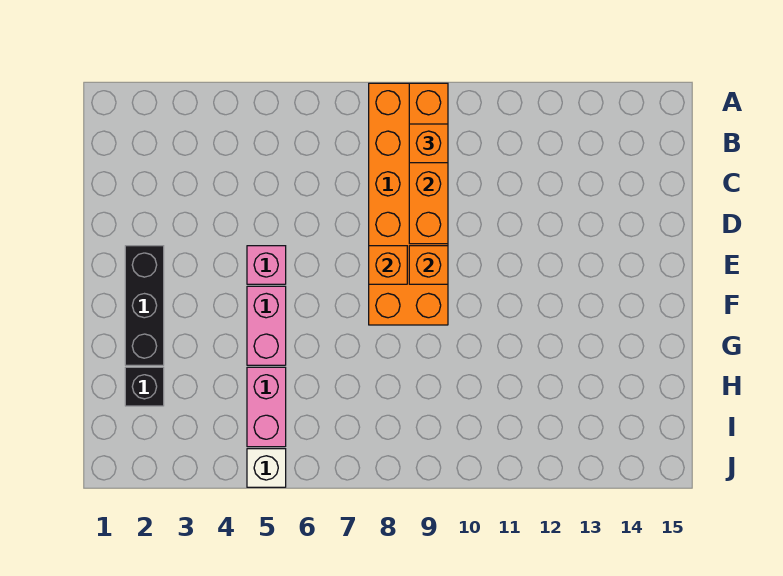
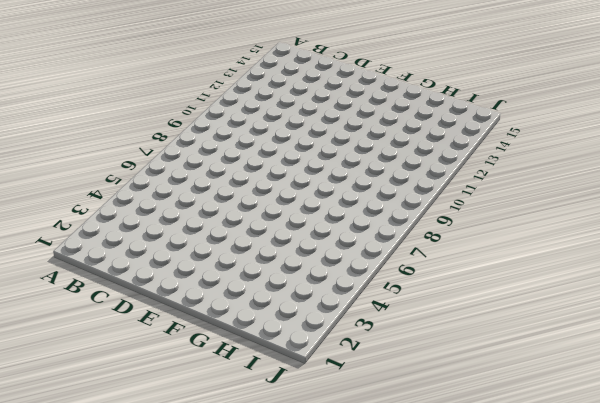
none -> orange brick A8:F9 level 1
none -> black brick E2:G2 level 1

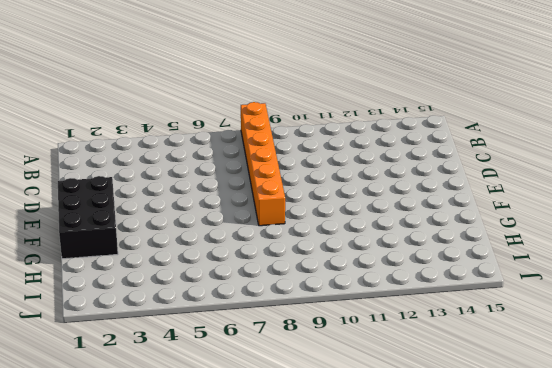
orange brick A8:F8 level 1 -> orange brick A8:F9 level 1
black brick E1:G2 level 1 -> black brick E2:G2 level 1
none -> pink brick E5 level 1
none -> pink brick F5:G5 level 1

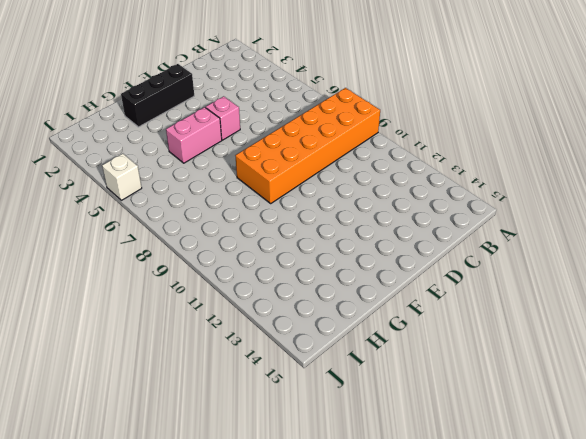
none -> black brick H2 level 1
none -> pink brick H5:I5 level 1

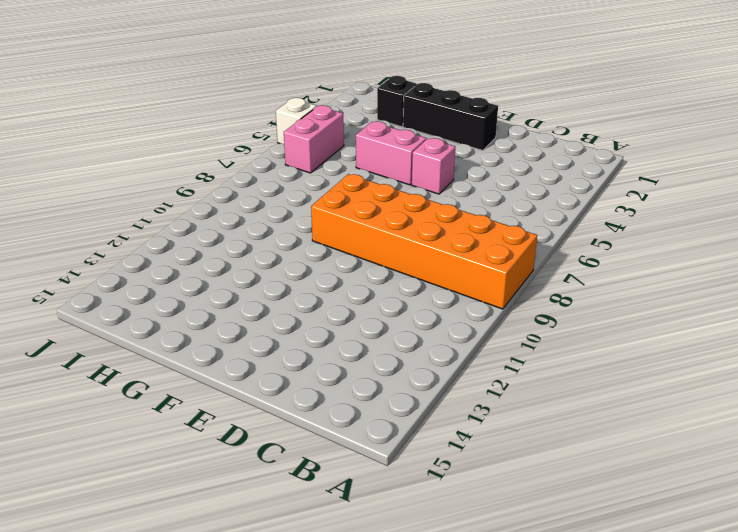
pink brick I5:I6 level 1 -> pink brick H5:I5 level 1
none -> orange brick A9:D9 level 2
none -> orange brick E8 level 2

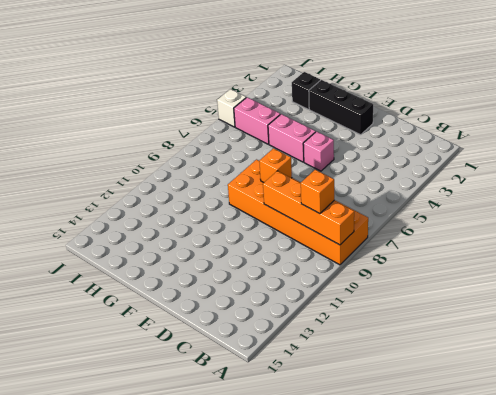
none -> orange brick E9 level 2

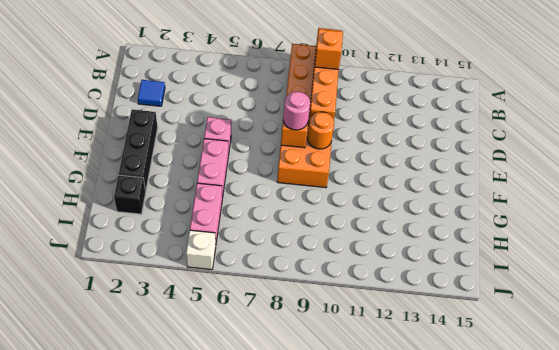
blue tile C2 level 1 -> none
pink round brick E8 level 3 -> none
orange round brick E9 level 2 -> orange brick E9 level 2

